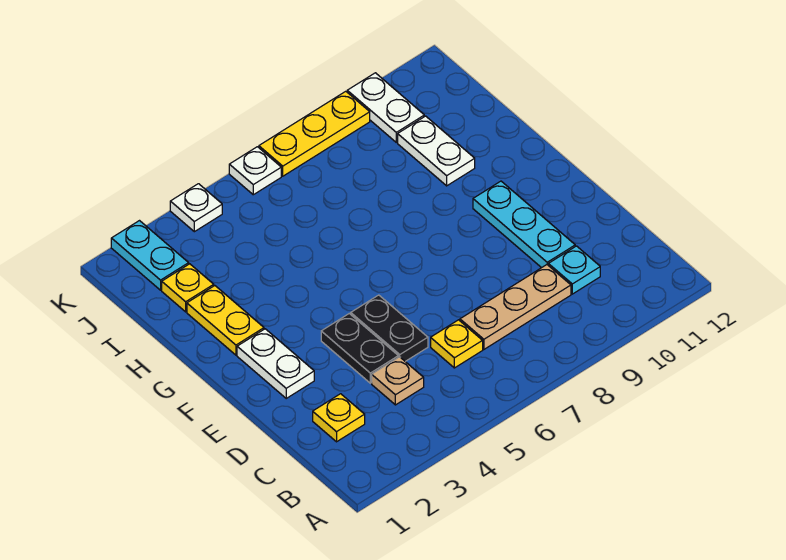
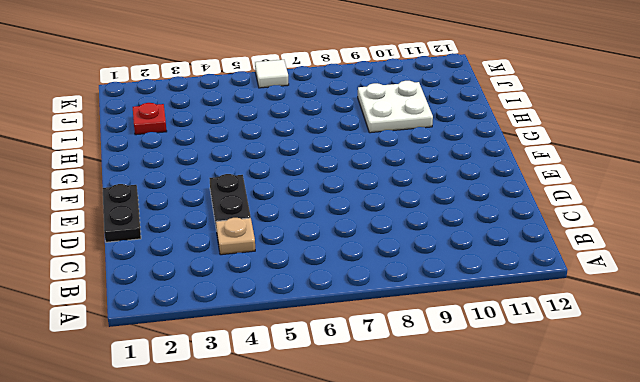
black plate D1:E1 level 1 -> black plate D5:E5 level 1
white plate H9:I10 level 1 -> white plate H10:I10 level 1
red plate I2 level 1 -> yellow plate I2 level 1
white tile K6 level 1 -> white plate K6 level 1
none -> yellow plate C2 level 1
none -> yellow plate C6 level 1
none -> tan plate C7:C9 level 1

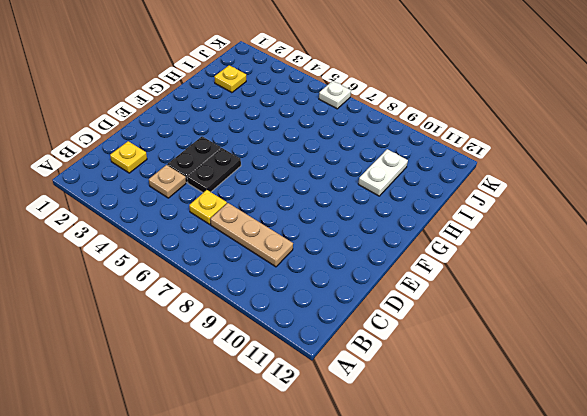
none -> cyan plate C10 level 1
none -> cyan plate D10:F10 level 1
none -> white plate E2:F2 level 1

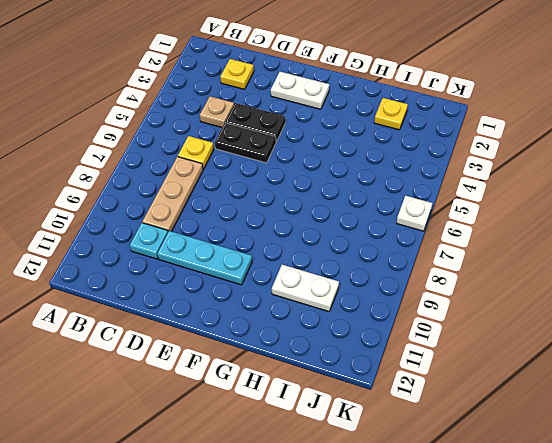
none -> yellow plate G2:H2 level 1
none -> cyan plate J2:K2 level 1
none -> white plate J10:K10 level 1

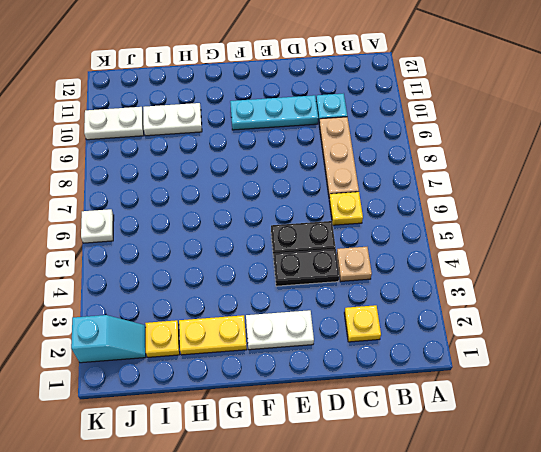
cyan slope J2:K2 level 1 top K -> cyan plate J2:K2 level 1
none -> white plate K4 level 1
none -> yellow plate K7:K9 level 1

